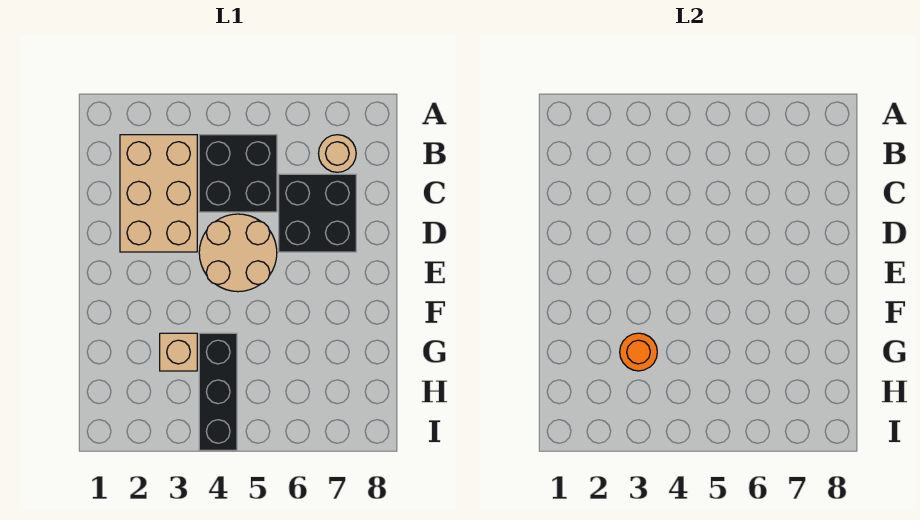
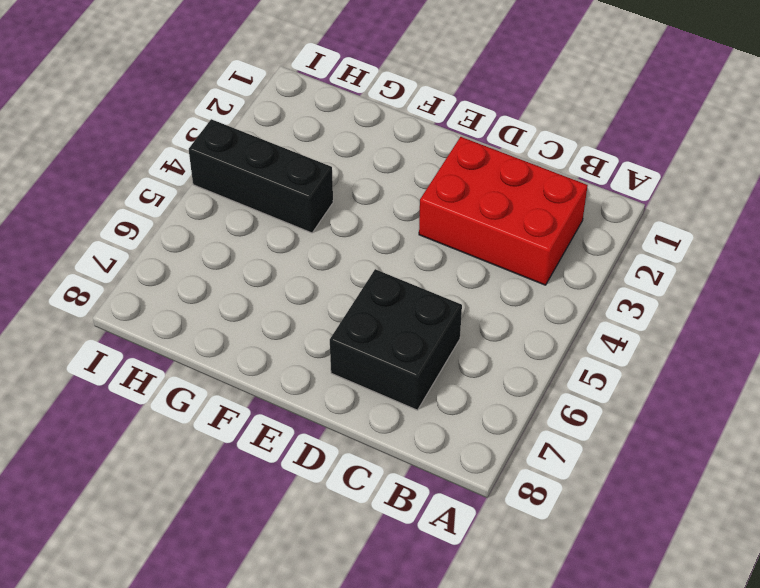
red brick B2:D3 level 1 -> tan brick B2:D3 level 1
none -> black brick B4:C5 level 1
none -> tan round brick B7 level 1

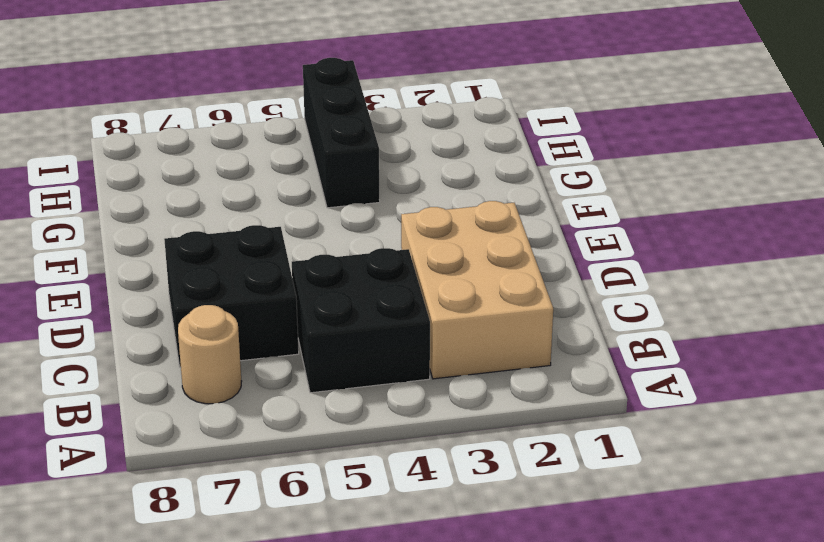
none -> tan round brick D4:E5 level 1
none -> tan brick G3 level 1

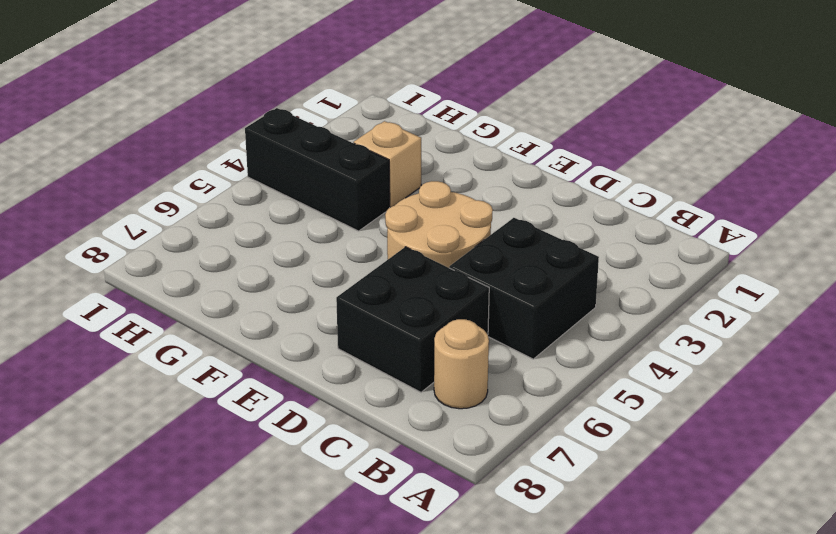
none -> tan brick B2:D3 level 1
none -> orange round brick G3 level 2

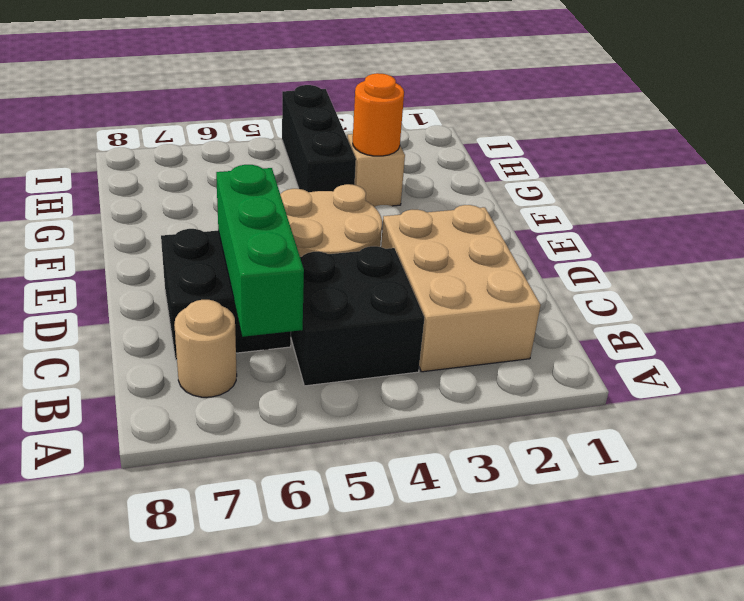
green brick B6:D6 level 2 -> none

